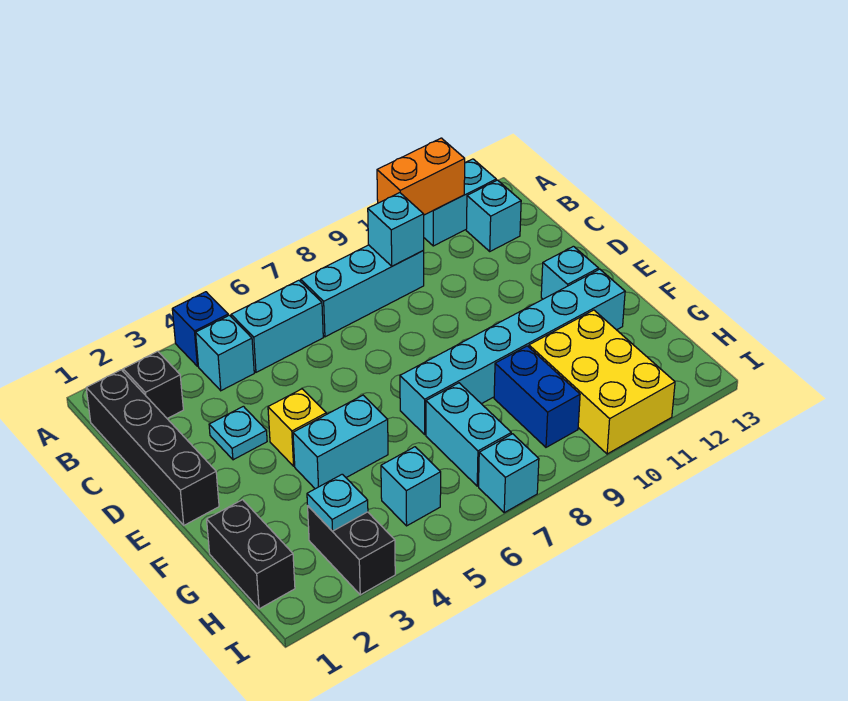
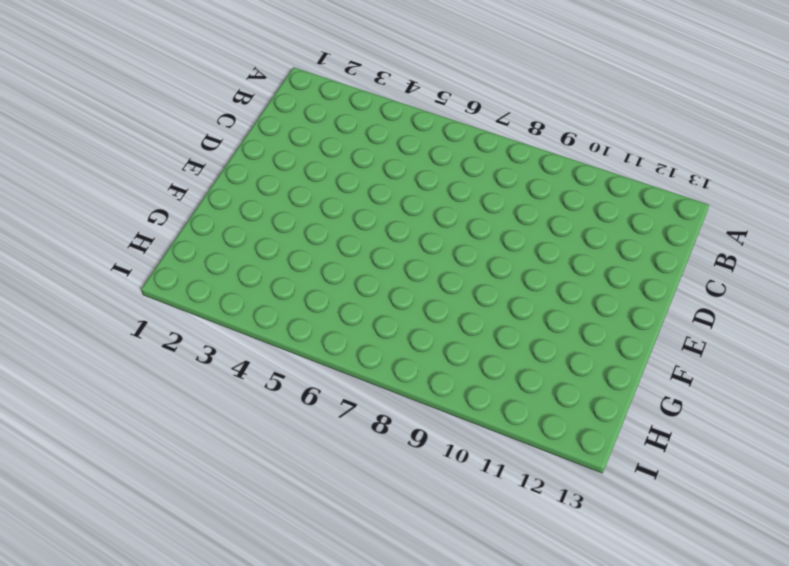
none -> blue brick A4 level 1
none -> cyan brick A11:A12 level 1
none -> black brick B1:E1 level 1

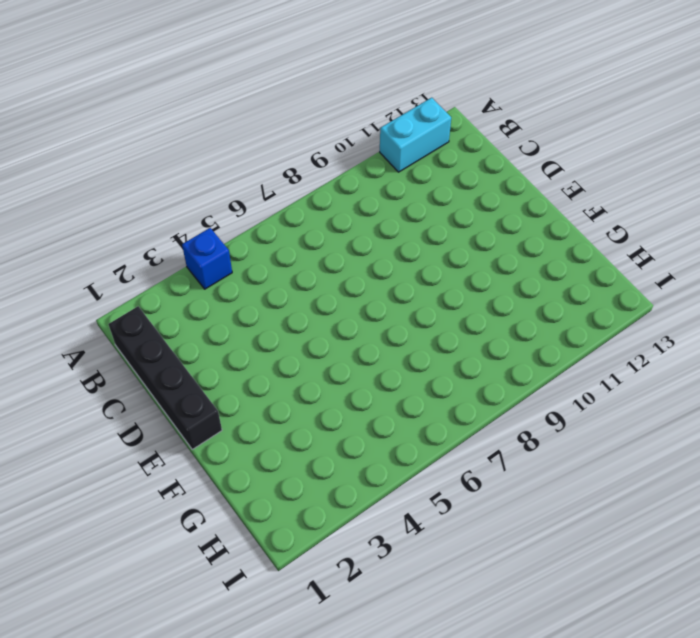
none -> black brick B2 level 1
none -> cyan brick B4 level 1
none -> cyan brick B5:B6 level 1

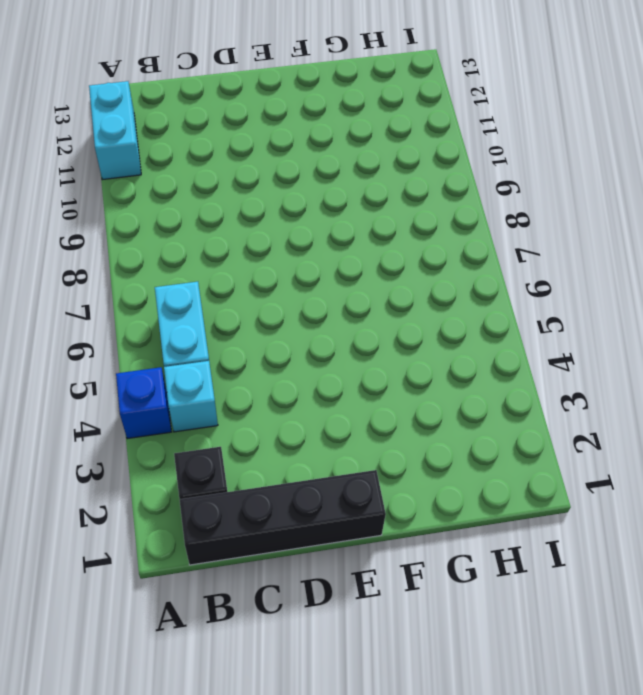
none -> cyan brick B7:B9 level 1
none -> cyan brick B12 level 1
none -> cyan plate D3 level 1

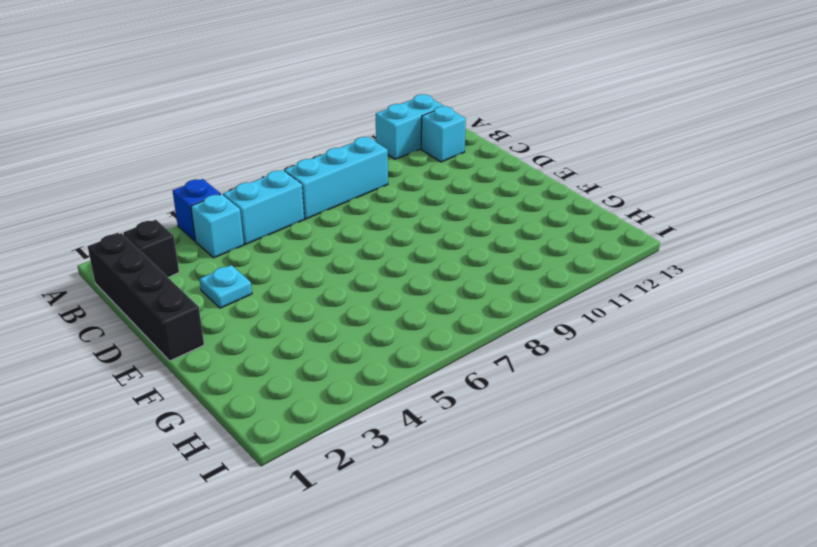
none -> yellow brick E4 level 1
none -> cyan brick E12 level 1
none -> cyan brick F4:F5 level 1

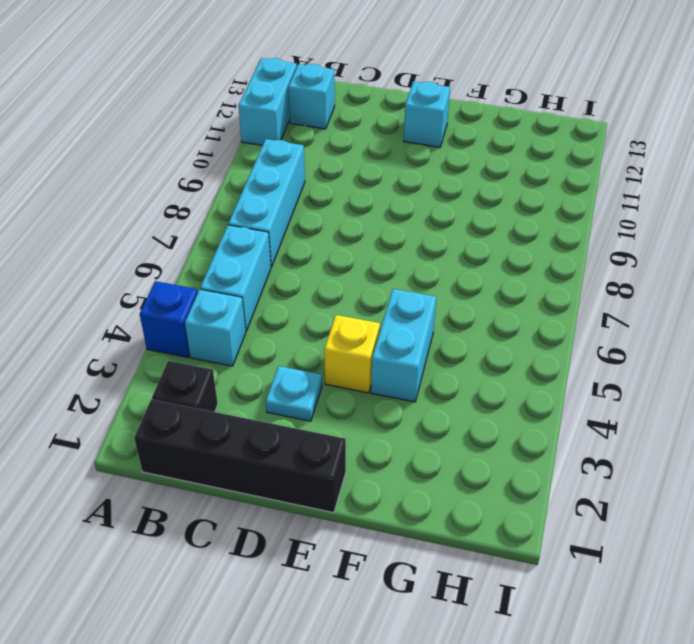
none -> cyan brick F7:F12 level 1
none -> black brick G1:H1 level 1
none -> cyan brick G7:H7 level 1

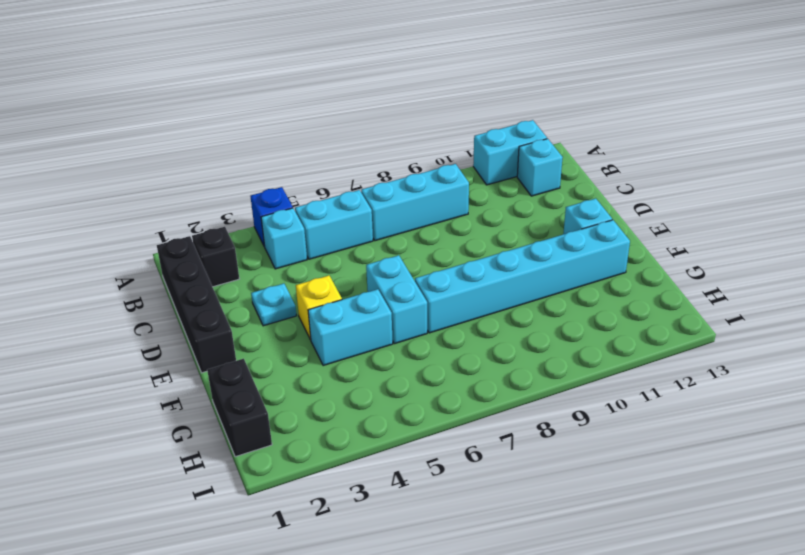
cyan brick E6:F6 level 1 -> cyan brick G7:H7 level 1
none -> blue brick G9:H9 level 1
none -> yellow brick G10:I11 level 1
none -> black brick H3:I3 level 1

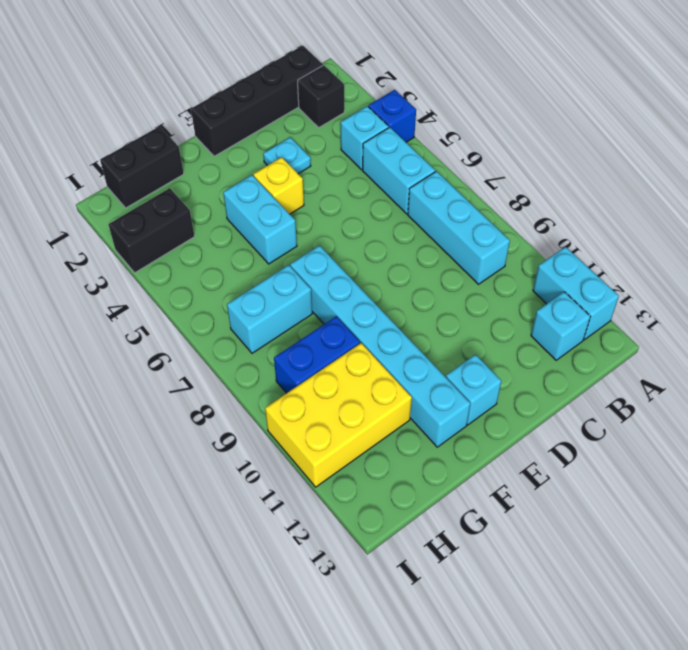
none -> cyan brick H5 level 1
none -> cyan brick I7 level 1
none -> orange brick A10:A11 level 2

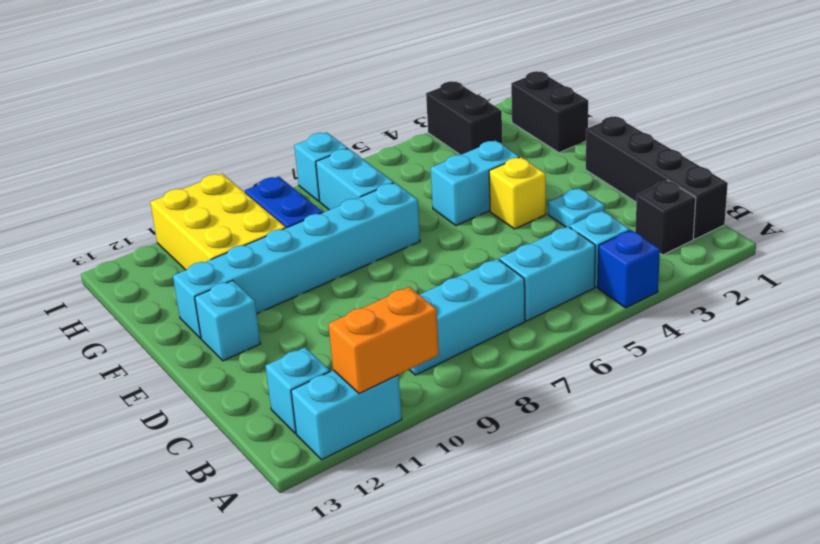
none -> cyan brick H5 level 1
none -> cyan brick B9 level 2
none -> cyan plate H3 level 2

